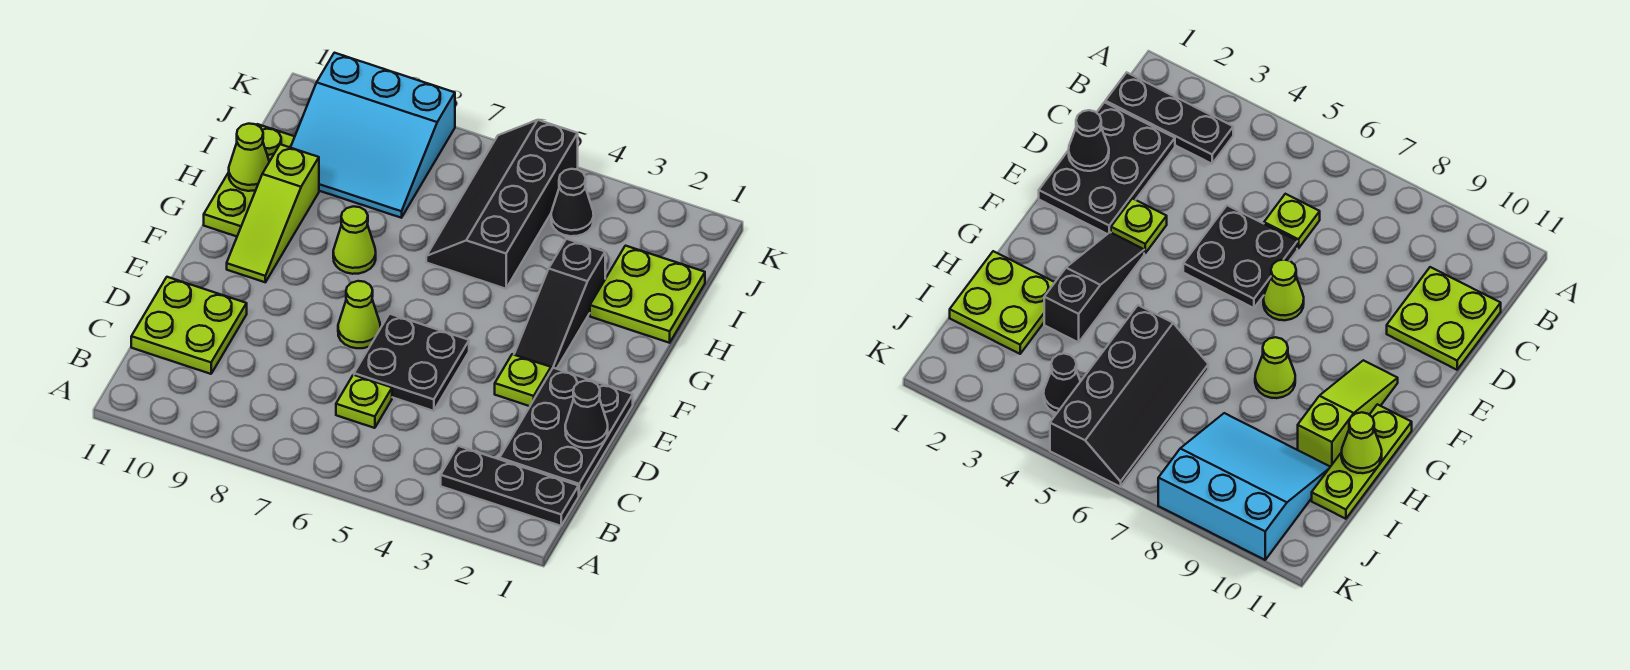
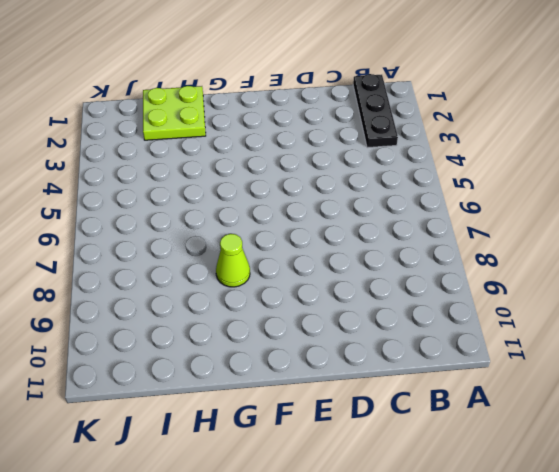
none -> black plate C1:E2 level 1
none -> lime plate C6 level 1
none -> lime plate C10:D11 level 1

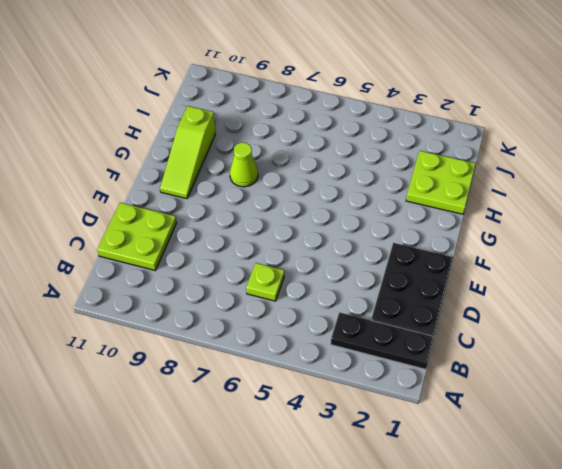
none -> black plate D5:E6 level 1
none -> lime plate E3 level 1
none -> lime cone E7 level 1

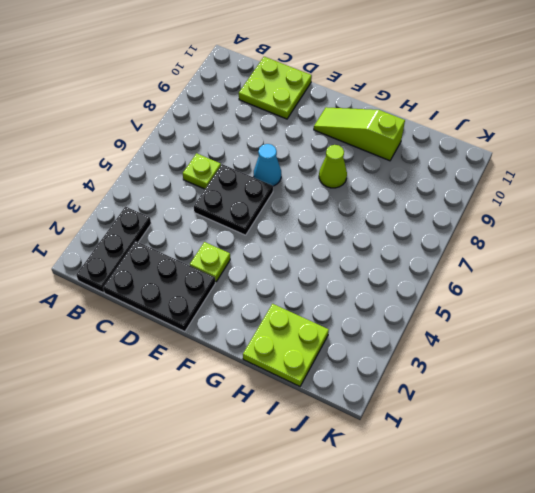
cyan cone E7 level 1 -> lime cone E7 level 1
none -> black slope F3:H3 level 1 top H
none -> lime plate G11:I11 level 1
none -> black slope H5:K6 level 1 top 5

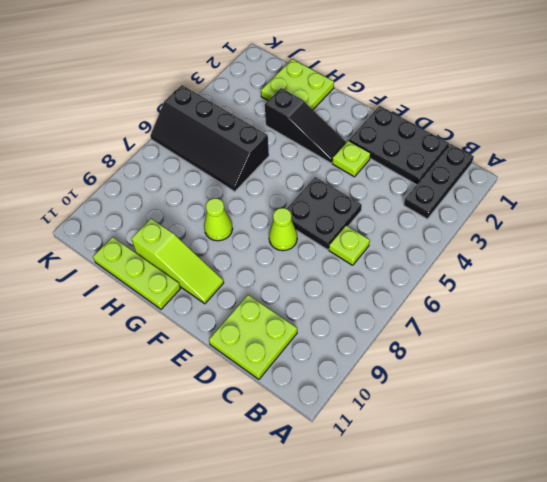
none -> cyan slope I8:K10 level 1 top K
none -> black cone J4 level 1
none -> black cone D1 level 2

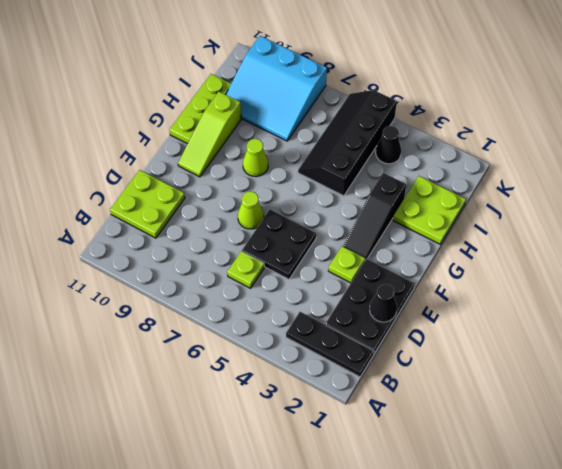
none -> lime cone H11 level 2

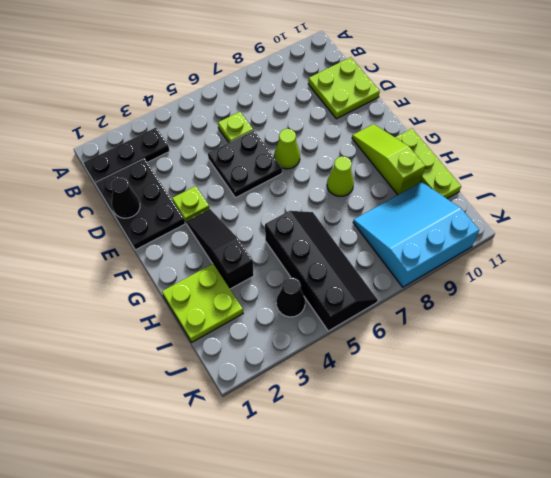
none -> lime cone H11 level 2

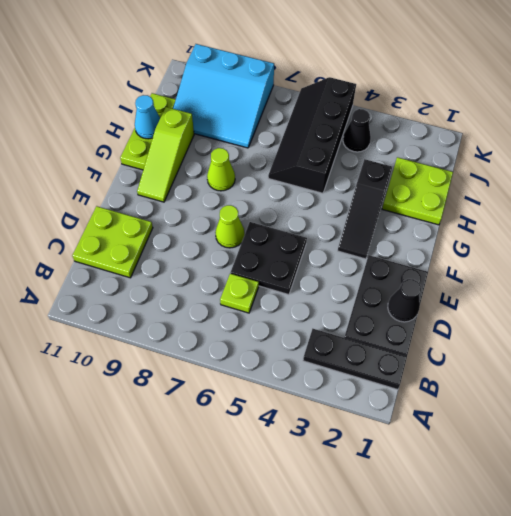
cyan cone H11 level 2 -> lime cone H11 level 2
none -> lime plate E3 level 1

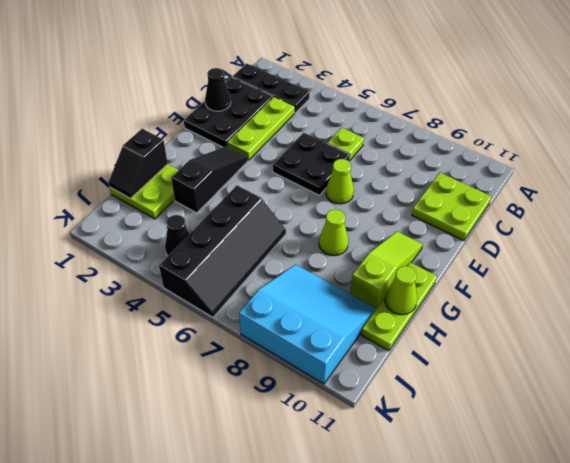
lime plate C3:E3 level 1 -> lime plate E3 level 1
black slope H1:I1 level 2 top H -> none

